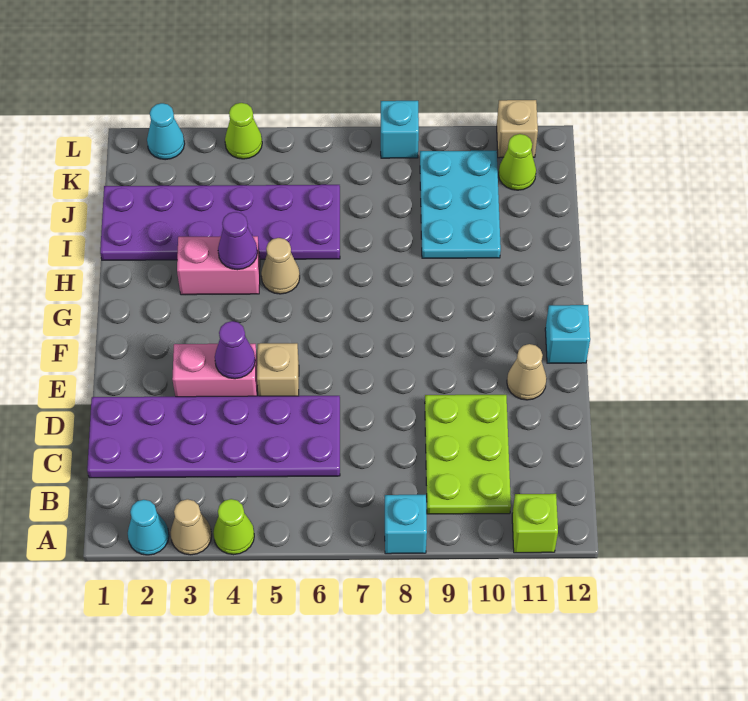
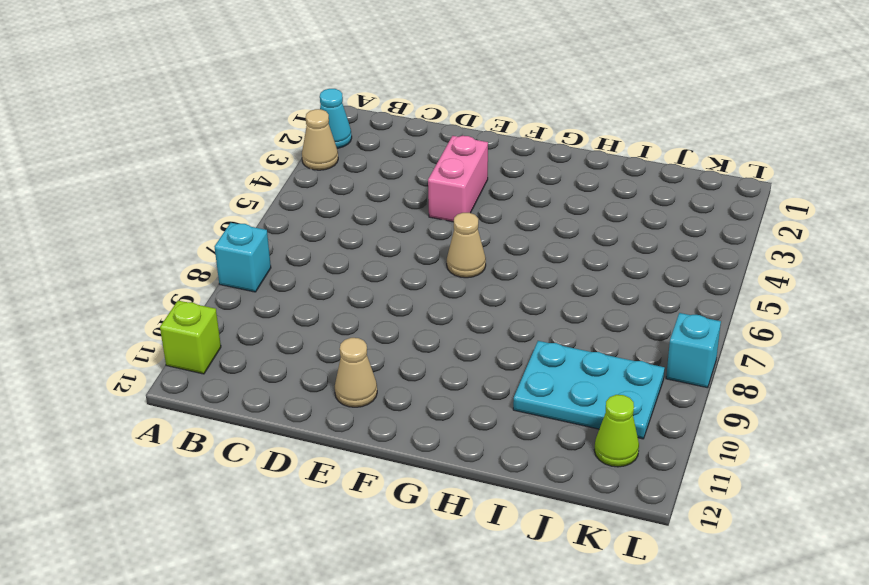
tan cone F6 level 1 -> tan cone H5 level 1
none -> lime cone A4 level 1
none -> lime plate B9:D10 level 1
none -> purple plate C1:D6 level 1

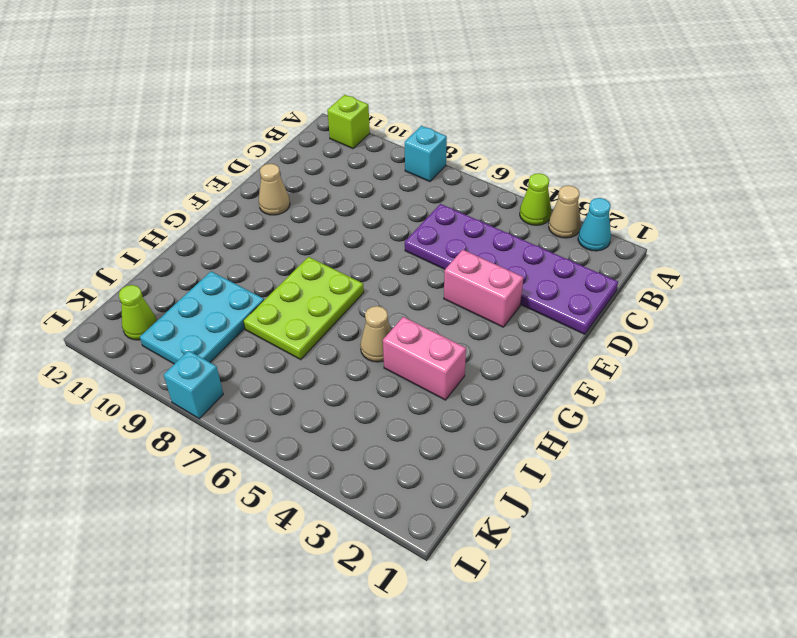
lime plate G7:I8 level 1 -> lime plate B9:D10 level 1
none -> tan brick E5 level 1
none -> cyan brick F12 level 1
none -> purple plate I1:J6 level 1

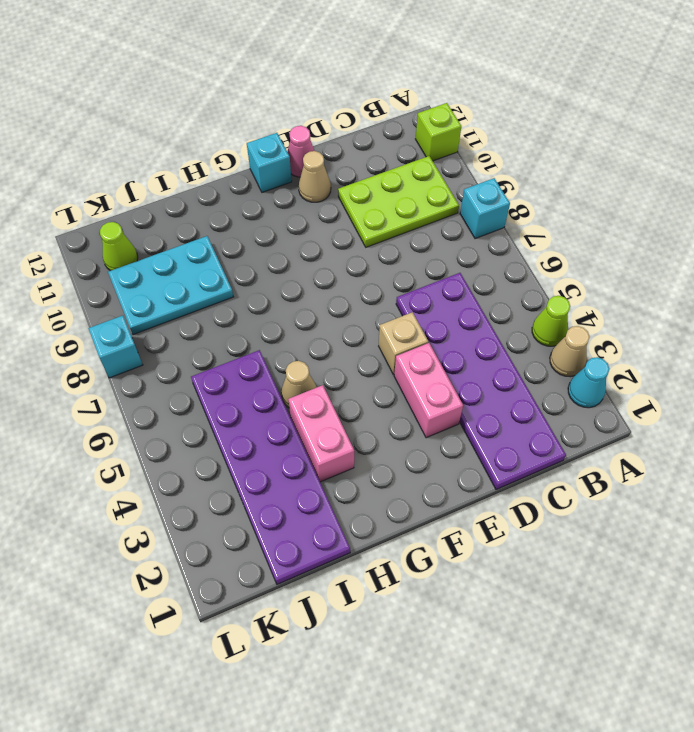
pink cone E12 level 1 -> none
none -> cyan cone L2 level 1
none -> lime cone L4 level 1
none -> tan brick L11 level 1

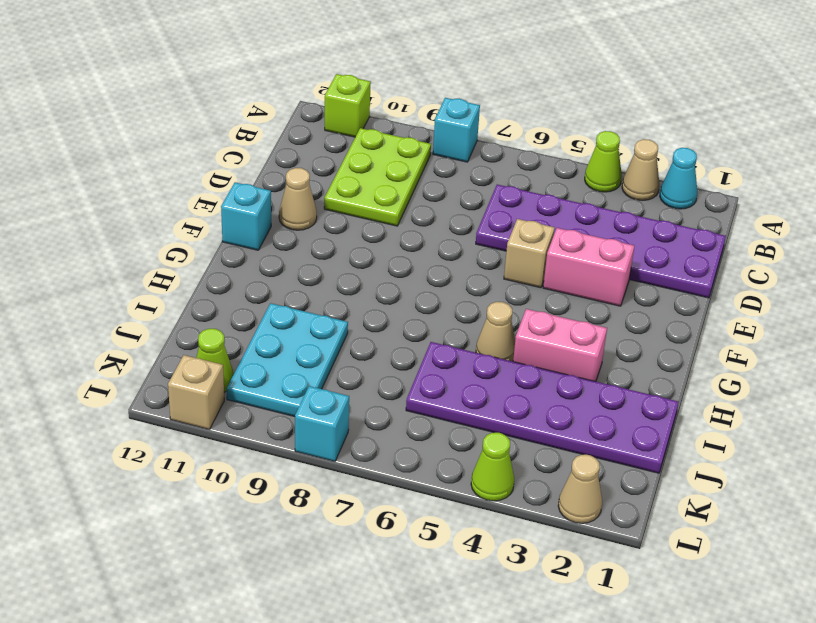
tan cone L2 level 1 -> cyan cone L2 level 1
none -> purple cone E4 level 2
none -> purple cone H4 level 2

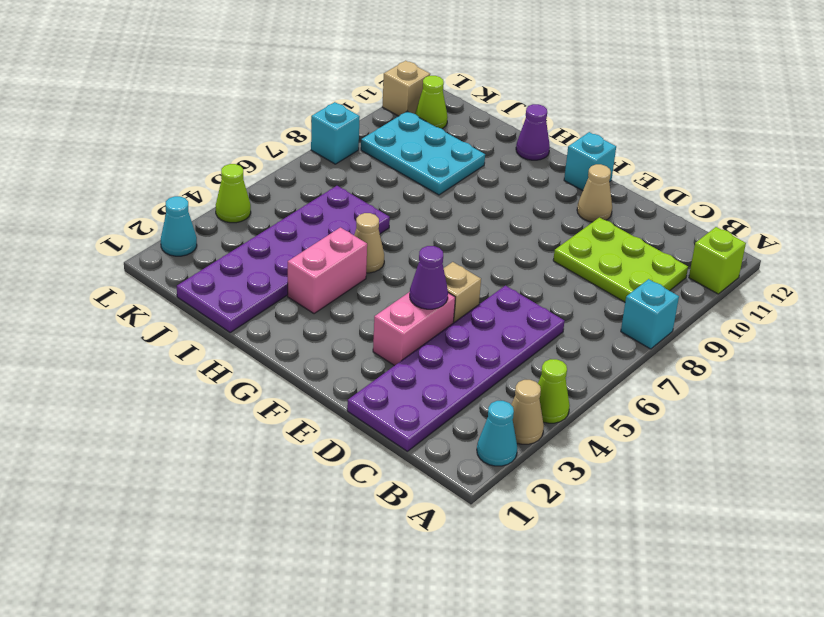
purple cone H12 level 1 -> purple cone H4 level 2

